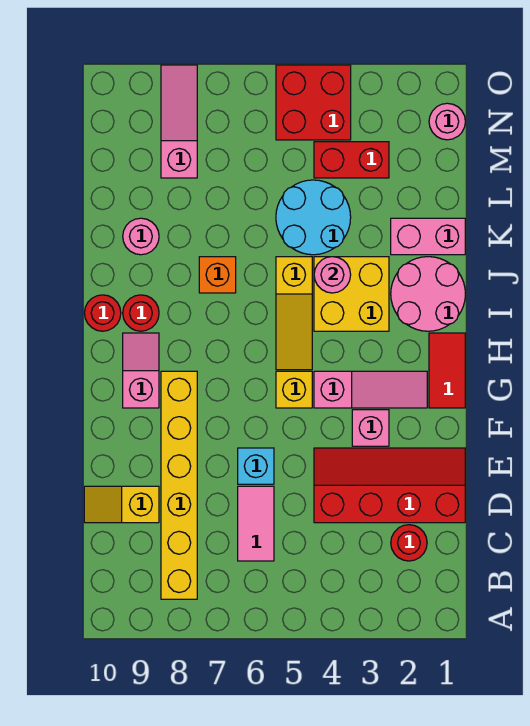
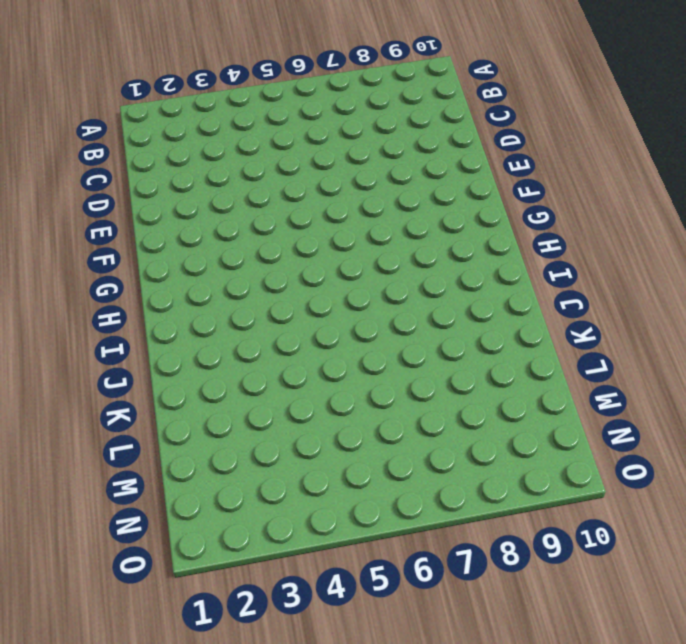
none -> yellow brick B8:G8 level 1
none -> red round brick C2 level 1
none -> pink tile C6:D6 level 1

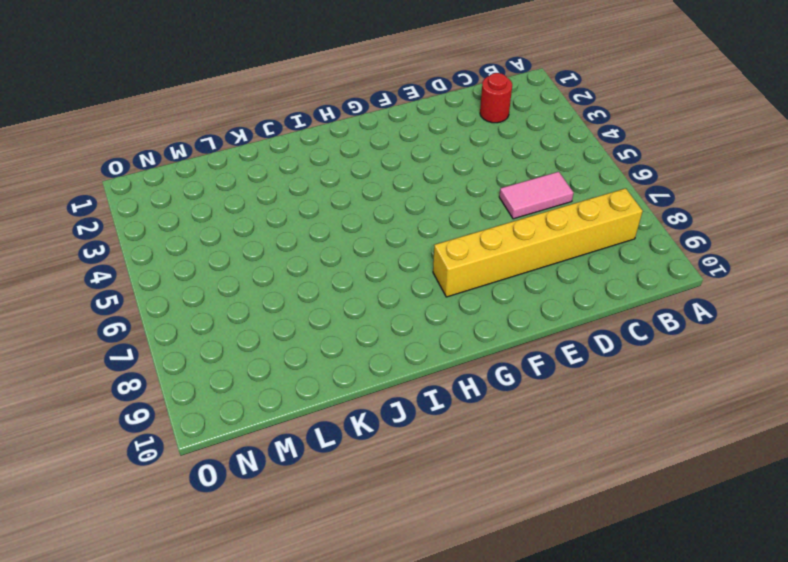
none -> red slope D1:E4 level 1 top D
none -> yellow slope D9:D10 level 1 top 9
none -> cyan brick E6 level 1

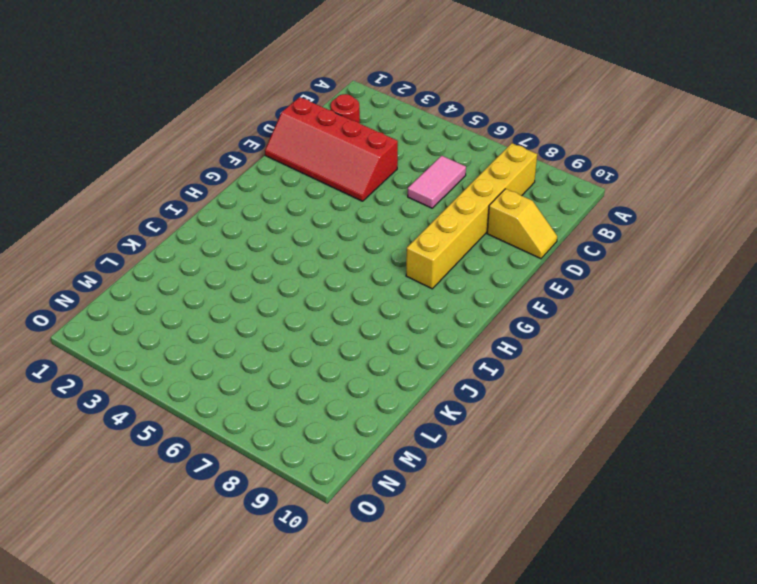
none -> cyan brick E6 level 1
none -> pink brick F3 level 1
none -> red tile G1:H1 level 1

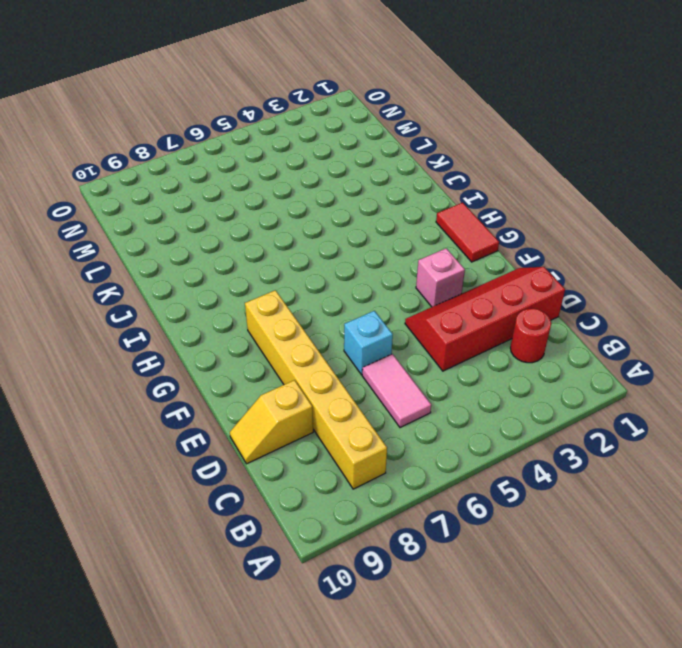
none -> pink slope G2:G4 level 1 top 4
none -> yellow brick G5 level 1
none -> pink slope G9:H9 level 1 top G

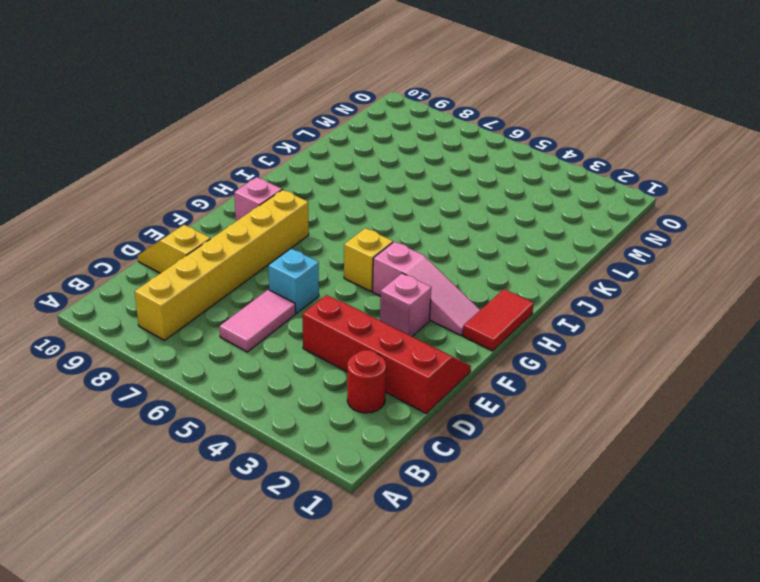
none -> yellow slope H5:J5 level 1 top J
none -> pink round brick I1:J2 level 1
none -> yellow brick I3:J4 level 1

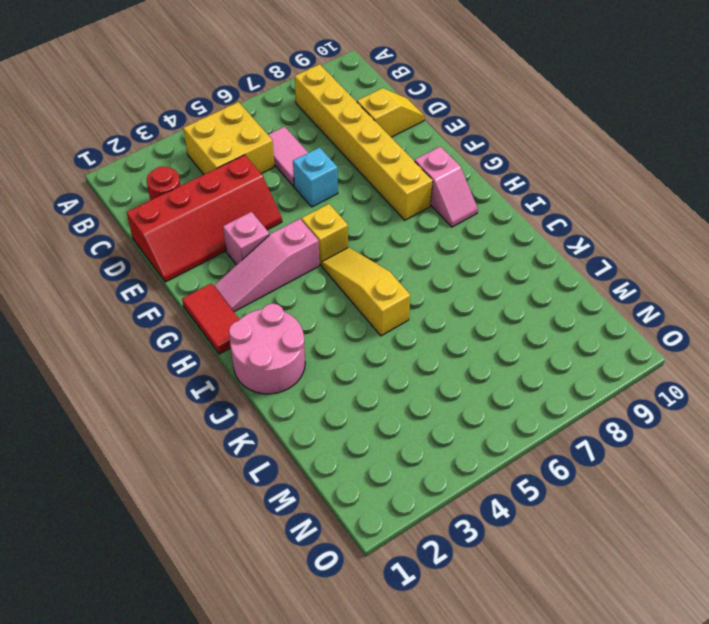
yellow brick B4:C5 level 1 -> yellow brick I3:J4 level 1
none -> red round brick I9 level 1
none -> red round brick I10 level 1
none -> orange brick J7 level 1

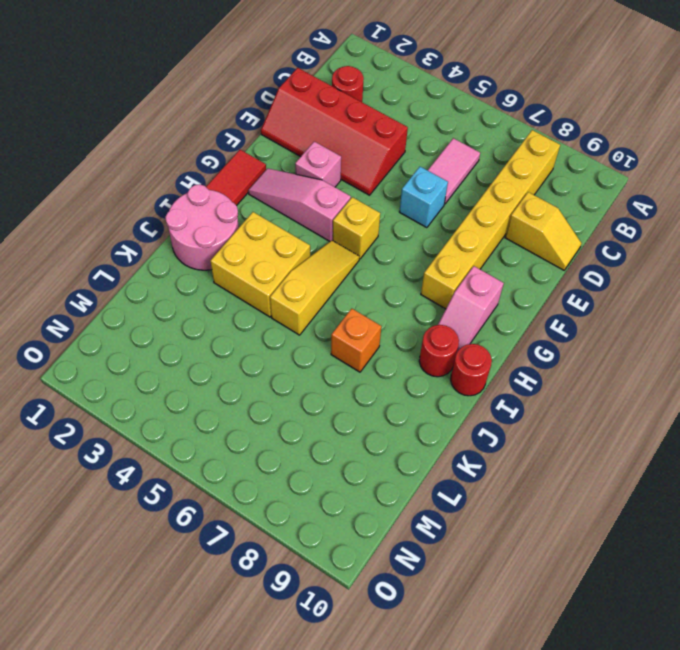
none -> pink brick K1:K2 level 1
none -> cyan round brick K4:L5 level 1
none -> pink round brick K9 level 1

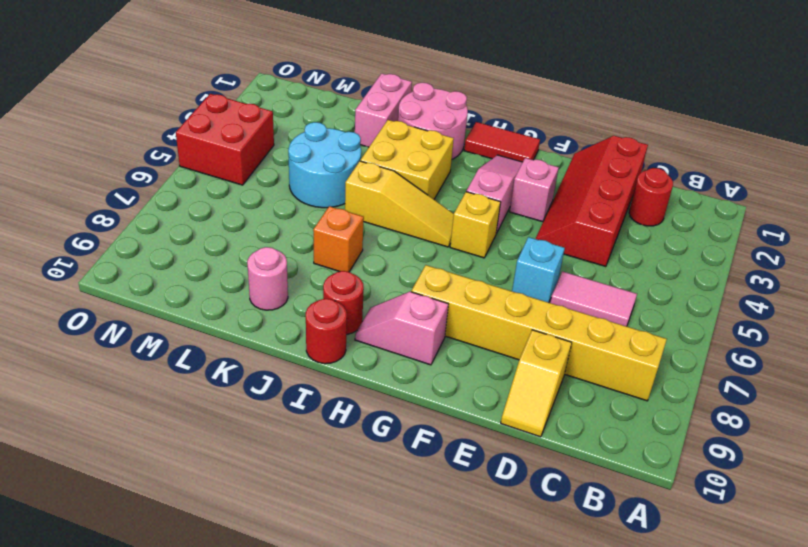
none -> red brick M3:M4 level 1
none -> pink slope M8:O8 level 1 top M
none -> pink round brick N1 level 1

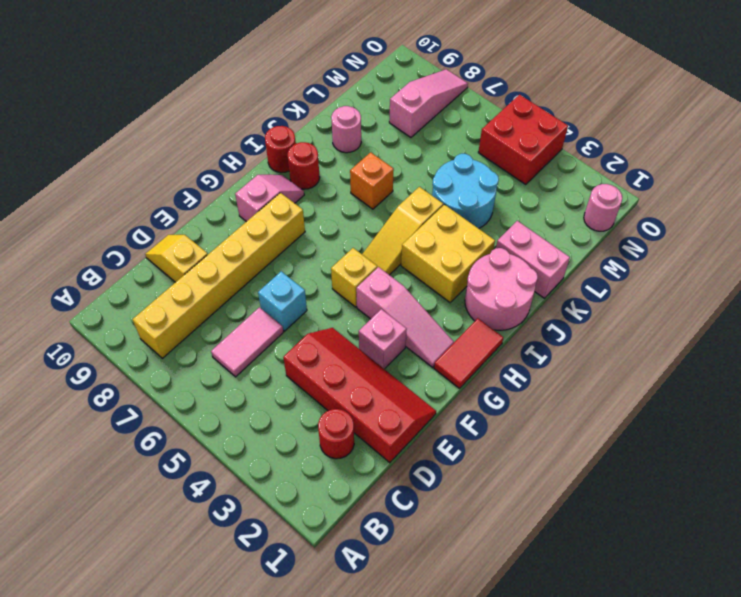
none -> red brick M3:M4 level 1
none -> pink round brick J4 level 2

